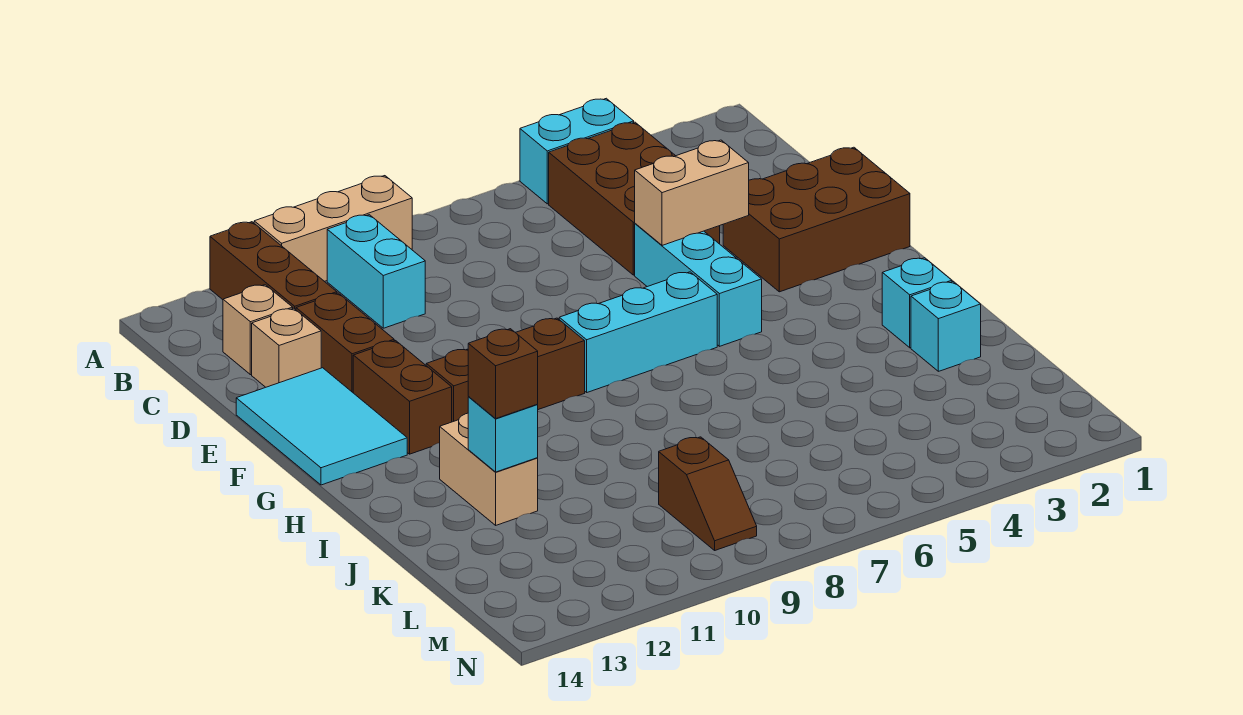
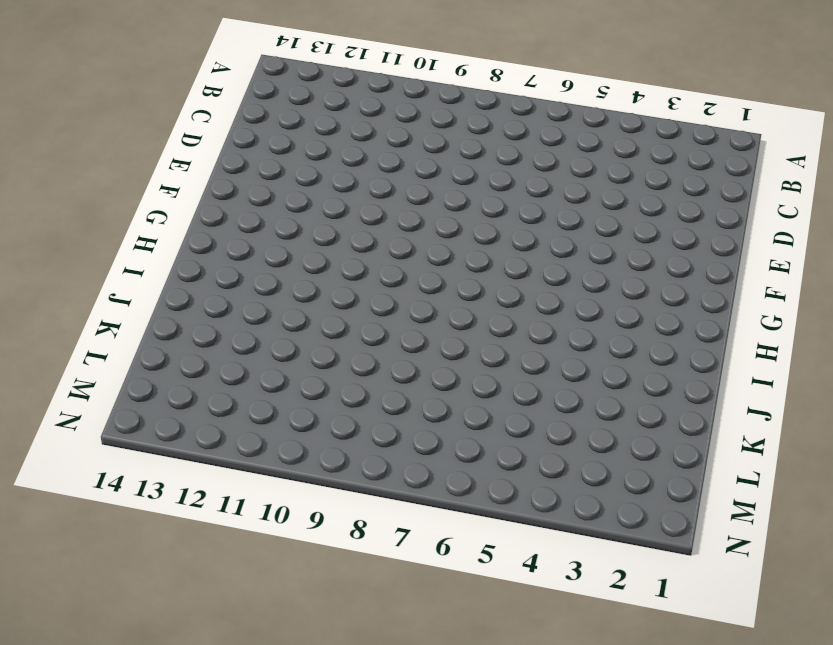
none -> cyan brick A4:A5 level 1
none -> tan brick A9:A11 level 1
none -> brown brick A12:C12 level 1

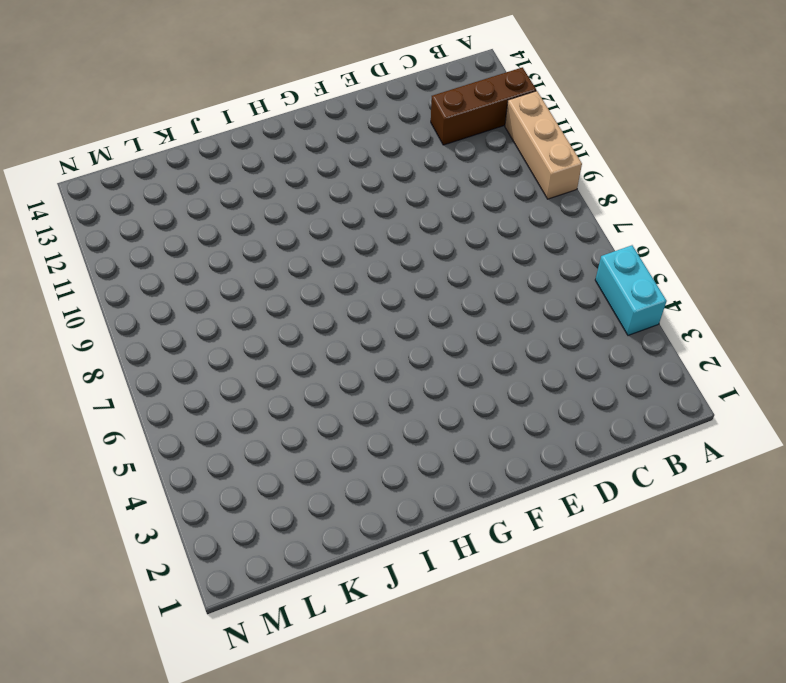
none -> brown brick B4:D5 level 1
none -> cyan brick B10:C10 level 1
none -> tan brick C13 level 1

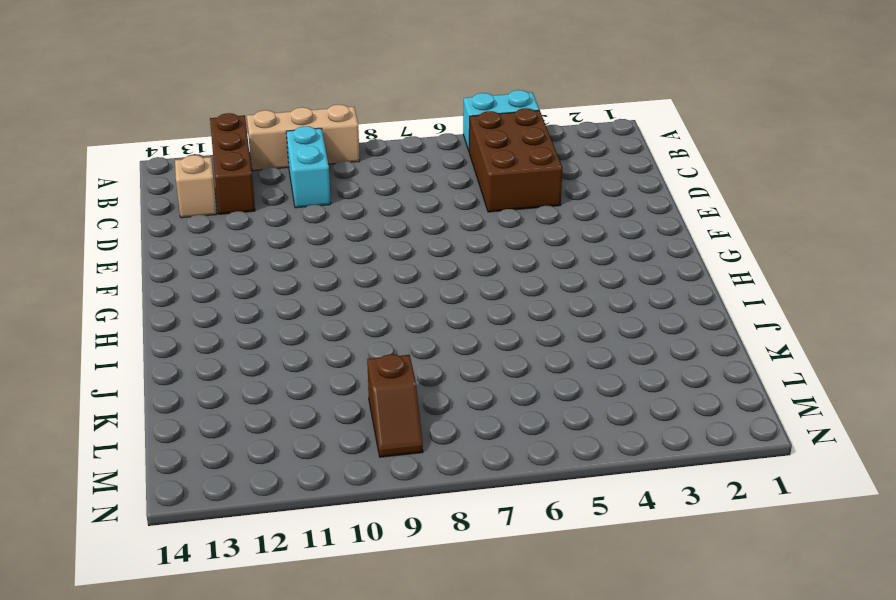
none -> brown brick D12:E12 level 1
none -> tan brick D13 level 1
none -> brown brick E1:F3 level 1

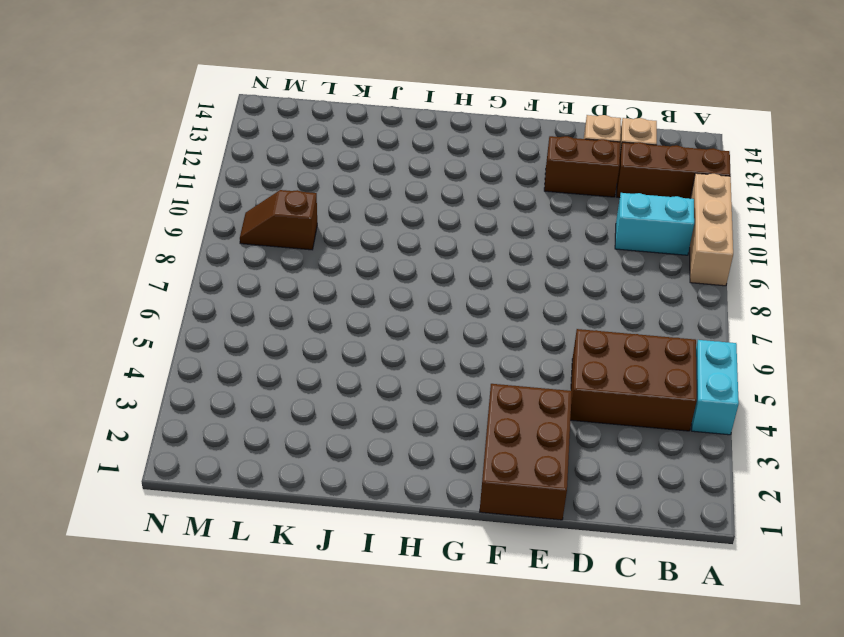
none -> cyan brick E5:G5 level 1
none -> cyan tile E13:G14 level 1
none -> brown brick F12:G12 level 1

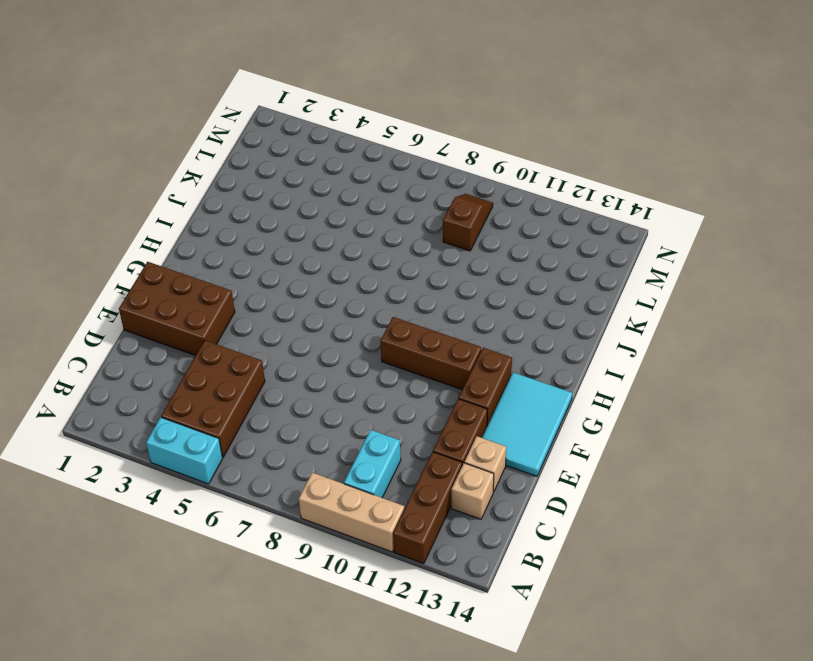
none -> cyan brick E5:G5 level 1
none -> cyan brick G6:G8 level 1
none -> cyan brick I2 level 1

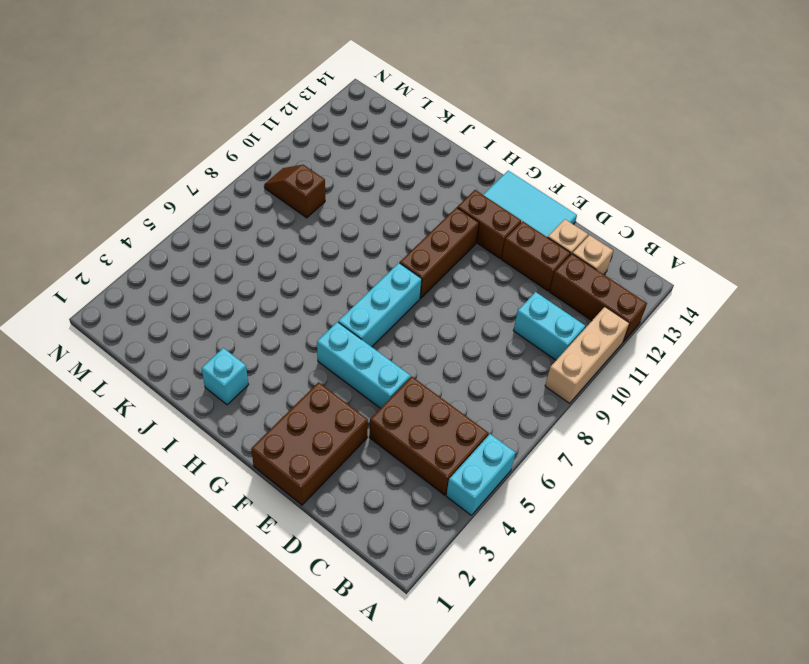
none -> tan brick I12:J12 level 1
none -> cyan brick J2 level 1
none -> tan brick E4:E5 level 2

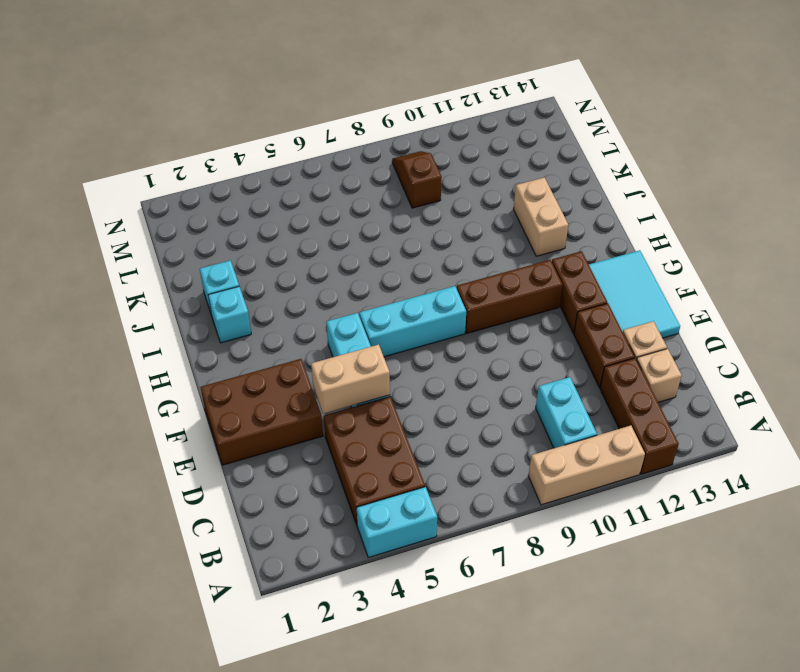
none -> cyan brick J12 level 2
none -> brown brick J12 level 3

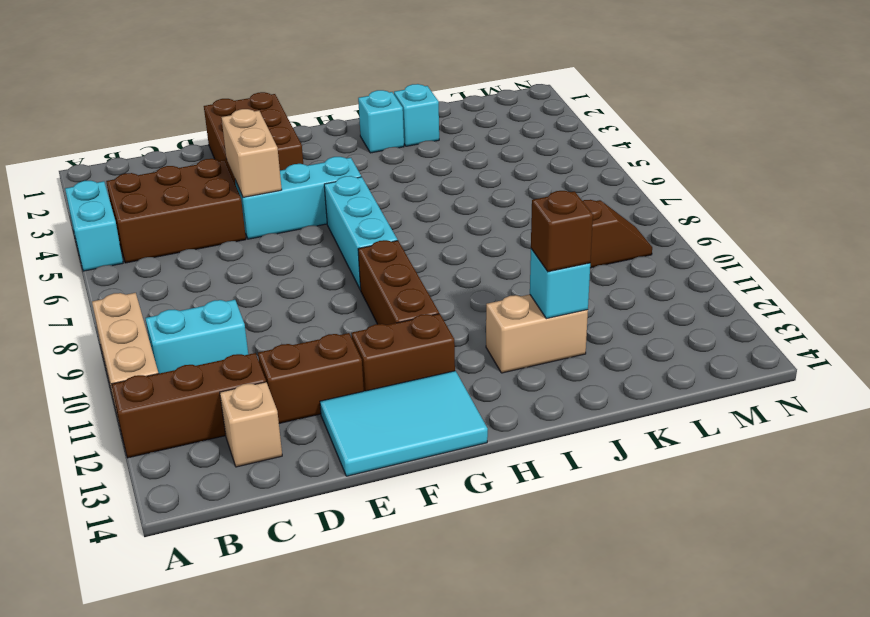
none -> tan brick D13 level 1

